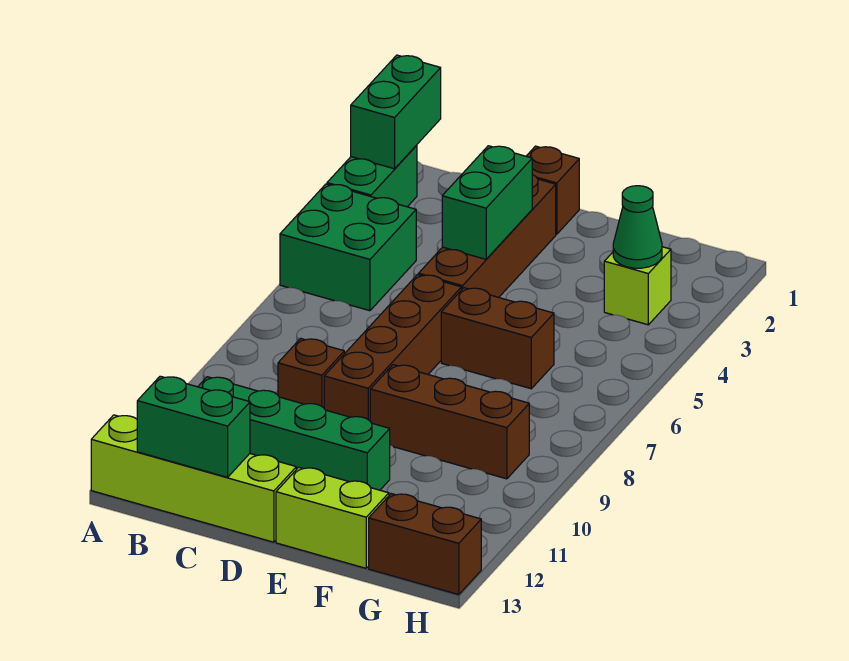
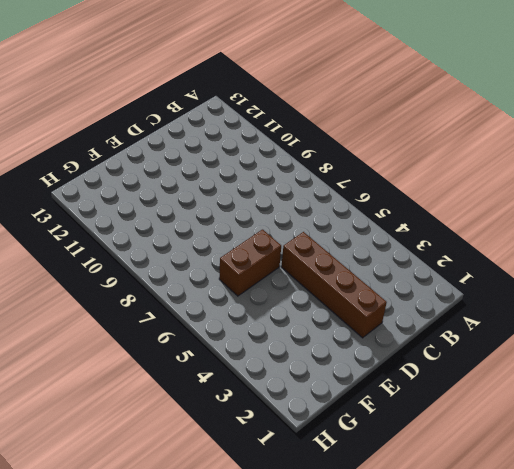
none -> green brick A2:A3 level 1
none -> green brick A4:B5 level 1
none -> lime brick A13:D13 level 1

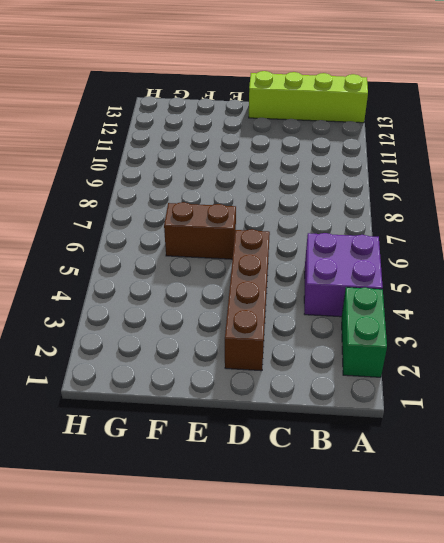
purple brick A4:B5 level 1 -> green brick A4:B5 level 1
none -> green brick B11:E11 level 1
none -> brown brick C9 level 1
none -> brown brick D1 level 1

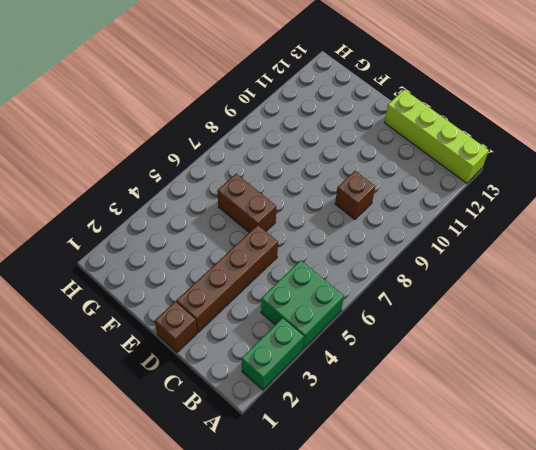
none -> green brick B11:E11 level 1
none -> brown brick D6:D9 level 1
none -> brown brick E9:G9 level 1

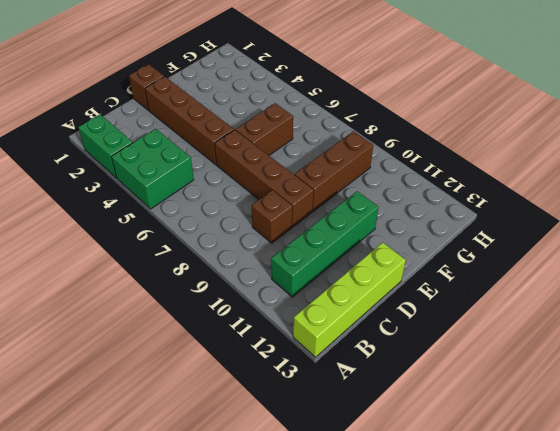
none -> lime brick E13:F13 level 1
none -> lime brick G3 level 1
none -> brown brick G13:H13 level 1

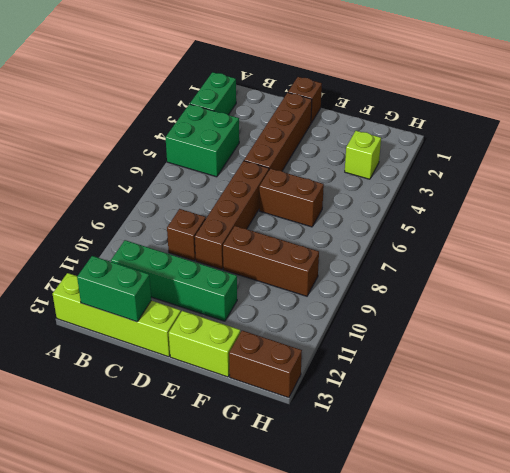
none -> green brick A1:A2 level 2
none -> green brick D3:D4 level 2
none -> green cone G3 level 2

